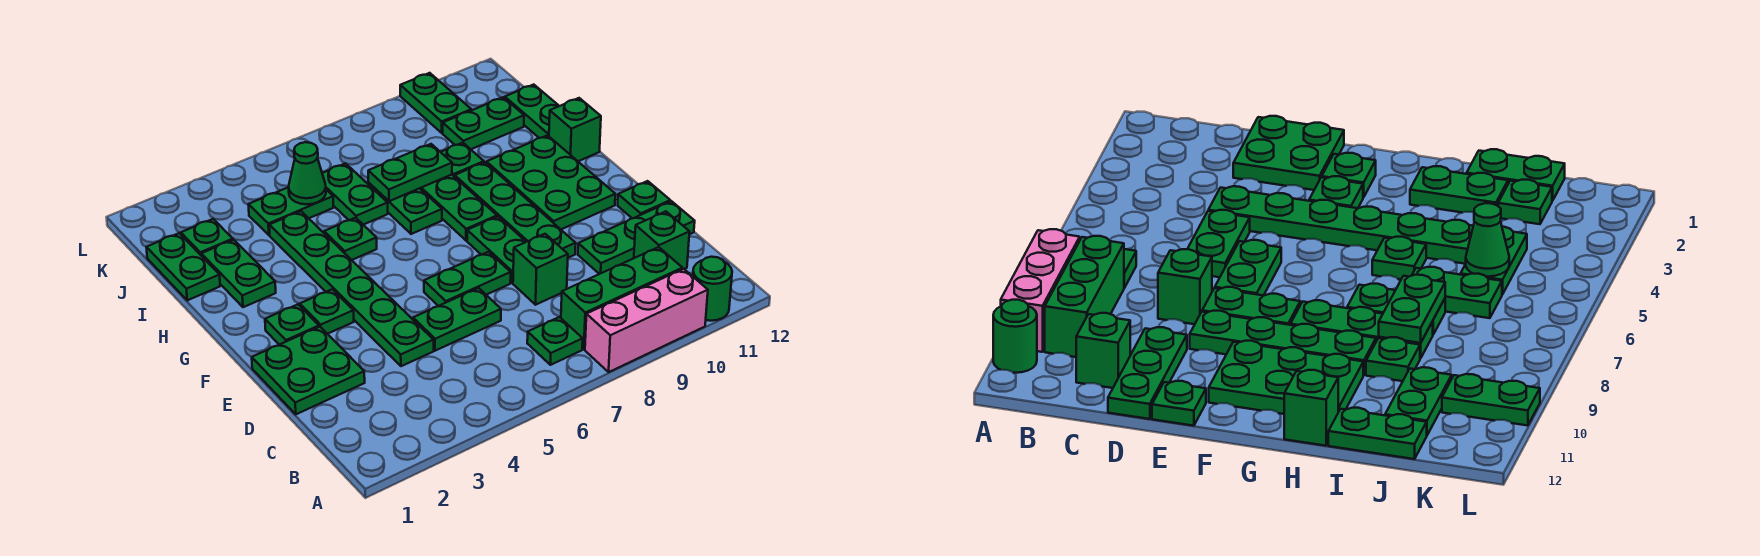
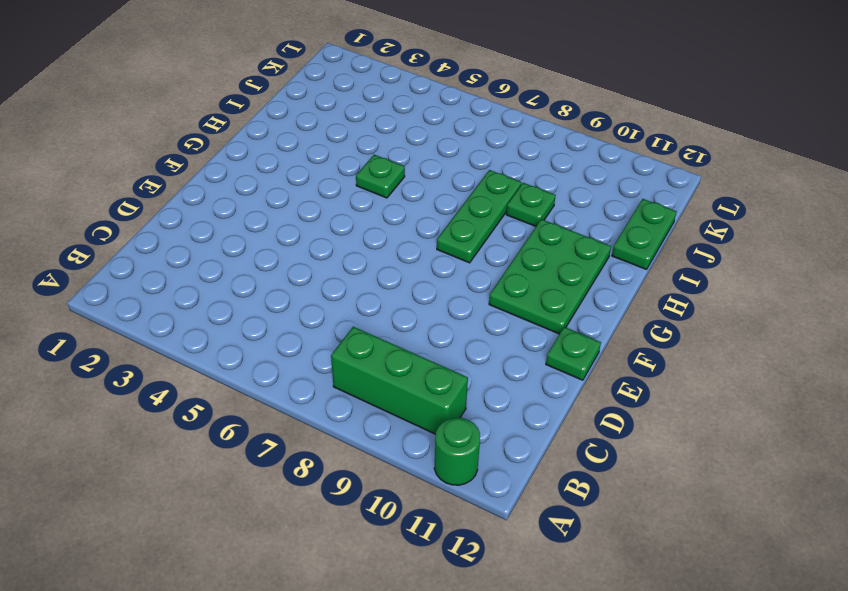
none -> pink brick A8:A10 level 1
none -> green plate B7 level 1
none -> green brick C11 level 1
none -> green plate D1:E2 level 1

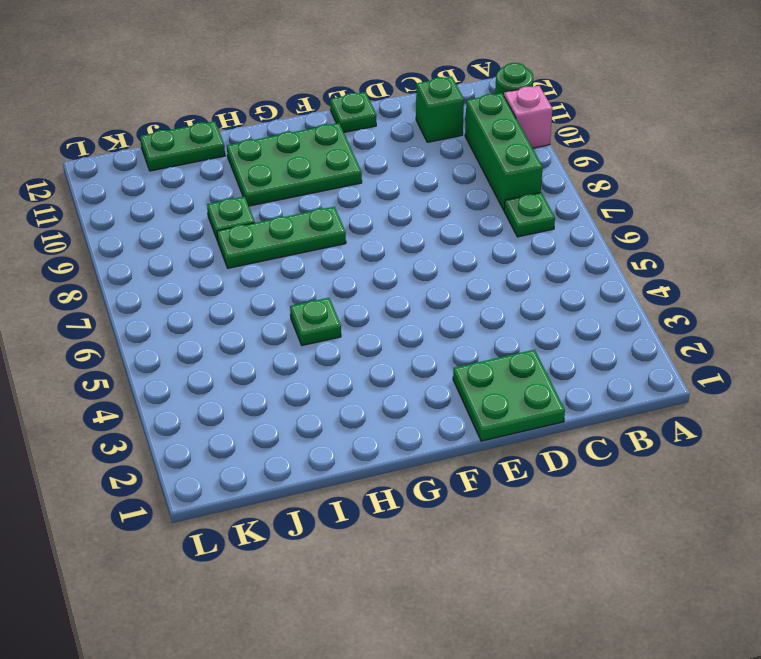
pink brick A10 level 1 -> pink brick A8:A10 level 1
none -> green plate D4:I4 level 1
none -> green plate D5:D6 level 1
none -> green brick D8 level 1
none -> green plate D10:D12 level 1

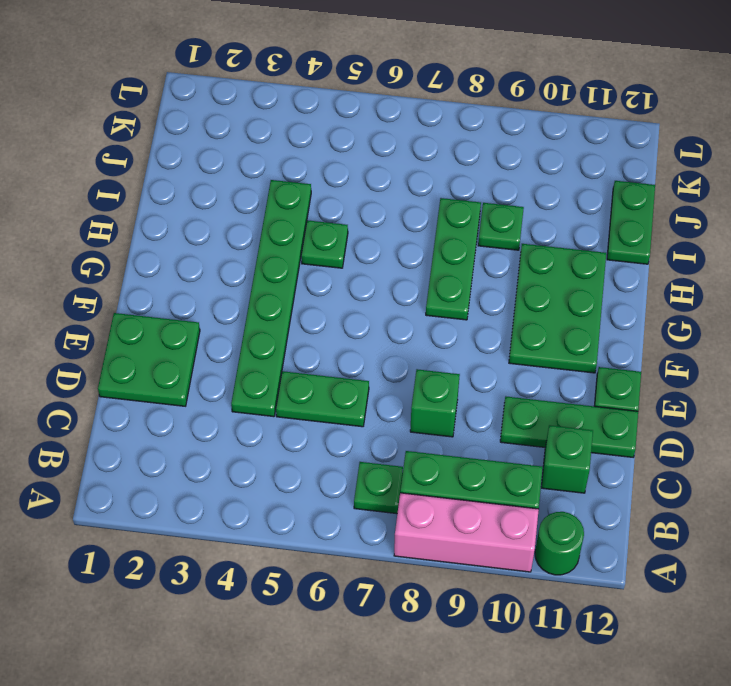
none -> green plate E6:E7 level 1
none -> green plate E8:F8 level 1
none -> green plate E9:H9 level 1
none -> green plate F2 level 1

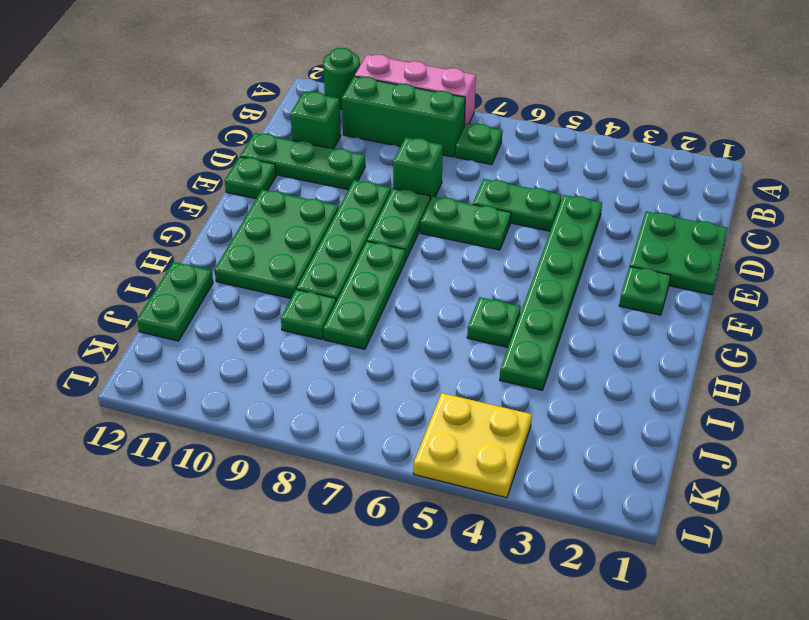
yellow plate K4:L5 level 1 -> none
none -> green plate F3 level 1
none -> green plate H2:I2 level 1
none -> green plate H7:I7 level 1
none -> green brick H12 level 1

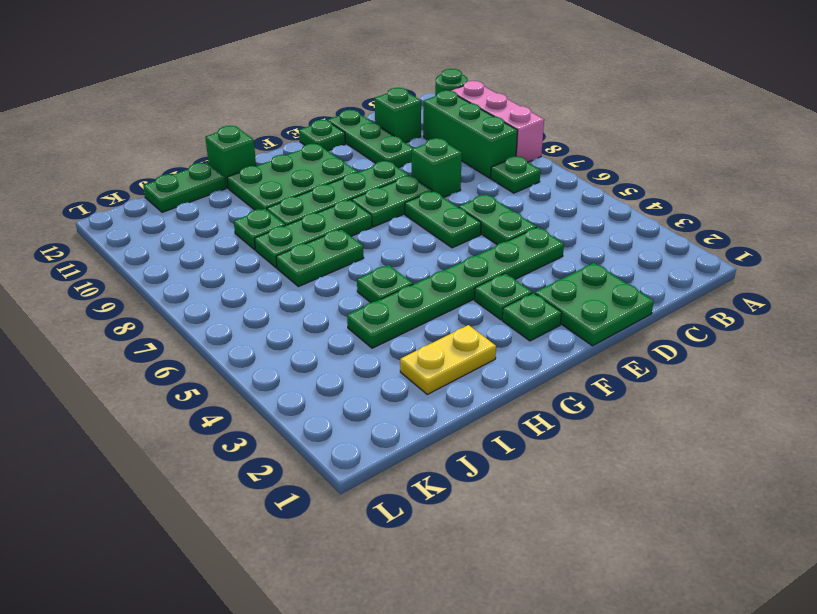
yellow plate H2:I2 level 1 -> green plate H2:I2 level 1
none -> green plate I1:J1 level 1
none -> green plate I6:J6 level 1
none -> green plate J2 level 1
none -> green plate J4:J5 level 1

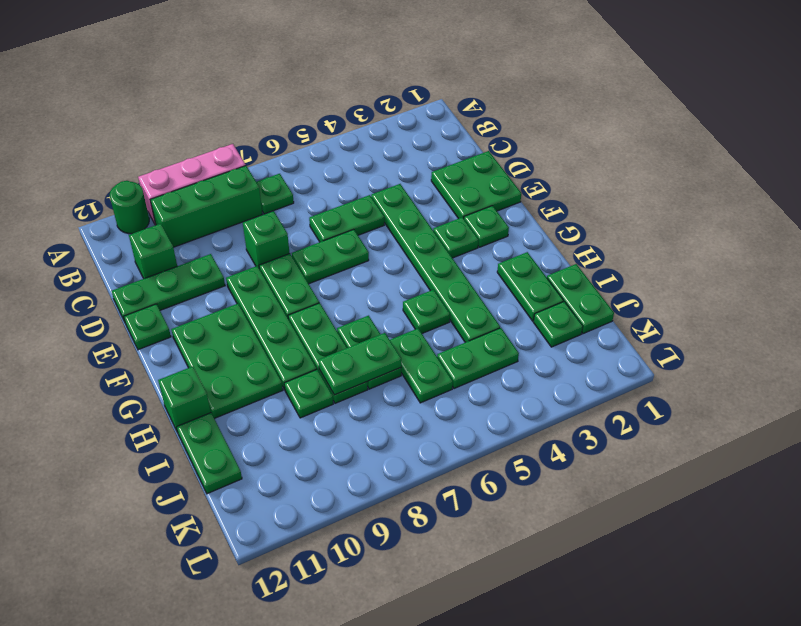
none -> green plate J10:J11 level 1
none -> green plate K10:L10 level 1
none -> green cone J5 level 2

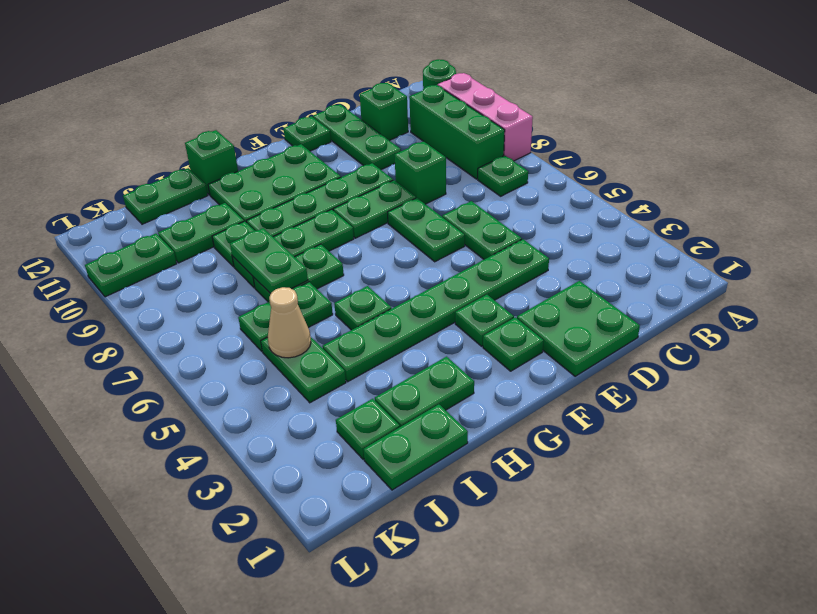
green plate I10:J10 level 1 -> green plate J10:J11 level 1
tan cone J5 level 2 -> green cone J5 level 2

